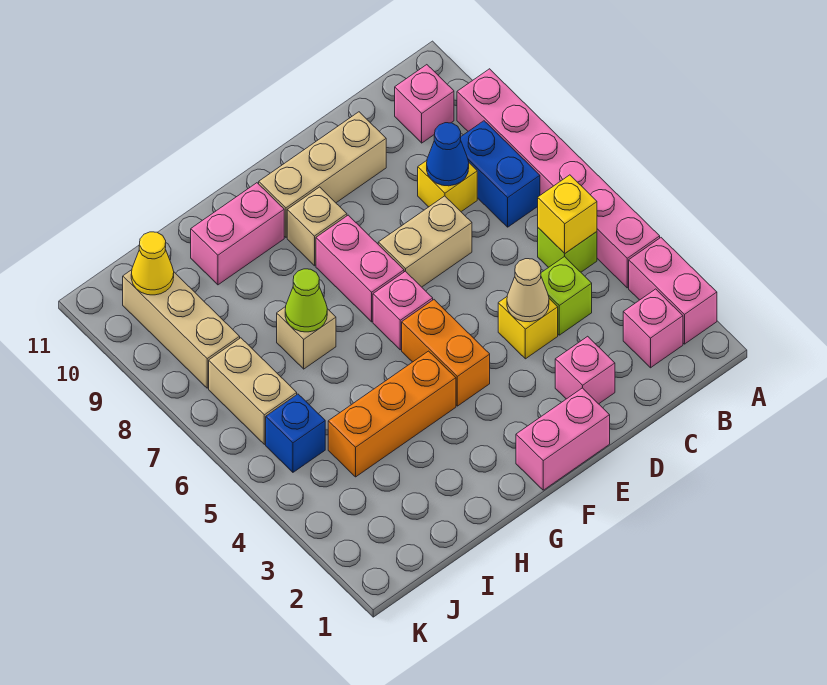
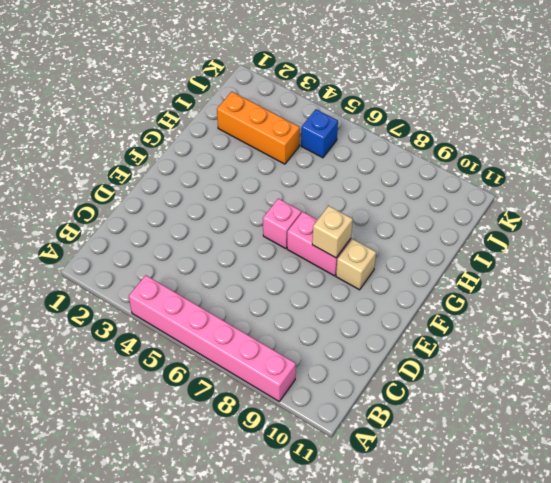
tan brick F8 level 2 -> tan brick H7 level 1
orange brick I2:I4 level 1 -> orange brick G4:I4 level 1
none -> pink brick A2:A3 level 1
none -> pink brick B2 level 1
none -> lime brick B5 level 1

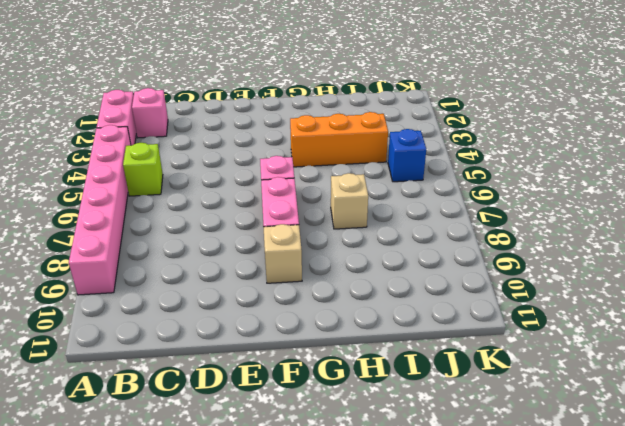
none -> blue brick B7:B8 level 1
none -> pink brick B10 level 1
none -> lime brick C4 level 1

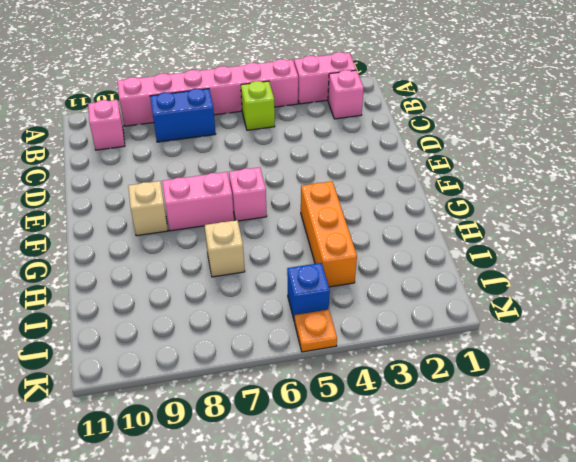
orange plate K5 level 1 -> none
none -> lime brick C4 level 1
none -> yellow brick C8 level 1
none -> pink brick D2 level 1

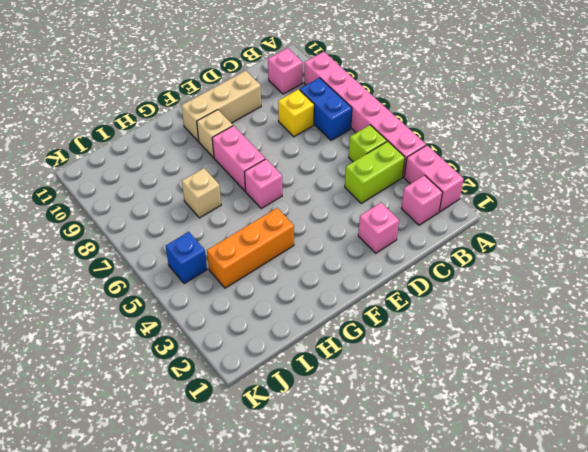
lime brick B4:C4 level 1 -> lime brick C4 level 1
none -> yellow brick D4 level 1
none -> tan brick D7:E7 level 1
none -> pink brick E1:F1 level 1

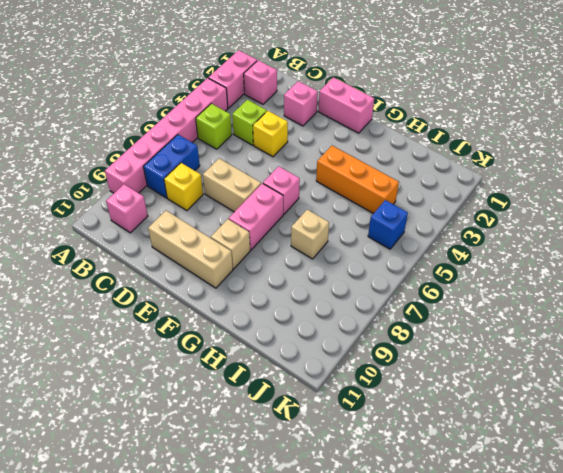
none -> orange brick F4:F5 level 1
none -> pink brick G10:H10 level 1
none -> tan brick J6:J7 level 1

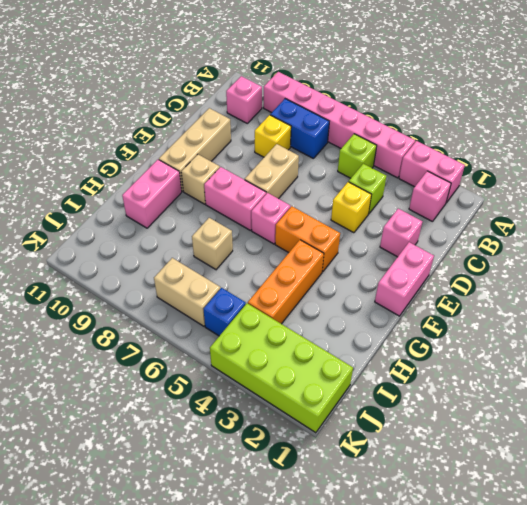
lime brick J1:K4 level 1 -> none
none -> tan brick J8:J10 level 1
none -> yellow brick B5 level 2
none -> blue cone C8 level 2

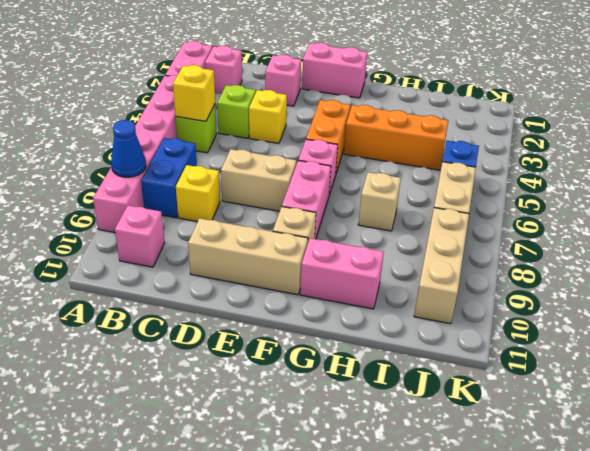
blue cone A8 level 2 -> blue cone C8 level 2
none -> tan cone D4 level 2
none -> lime cone H7 level 2
none -> yellow cone J10 level 2

